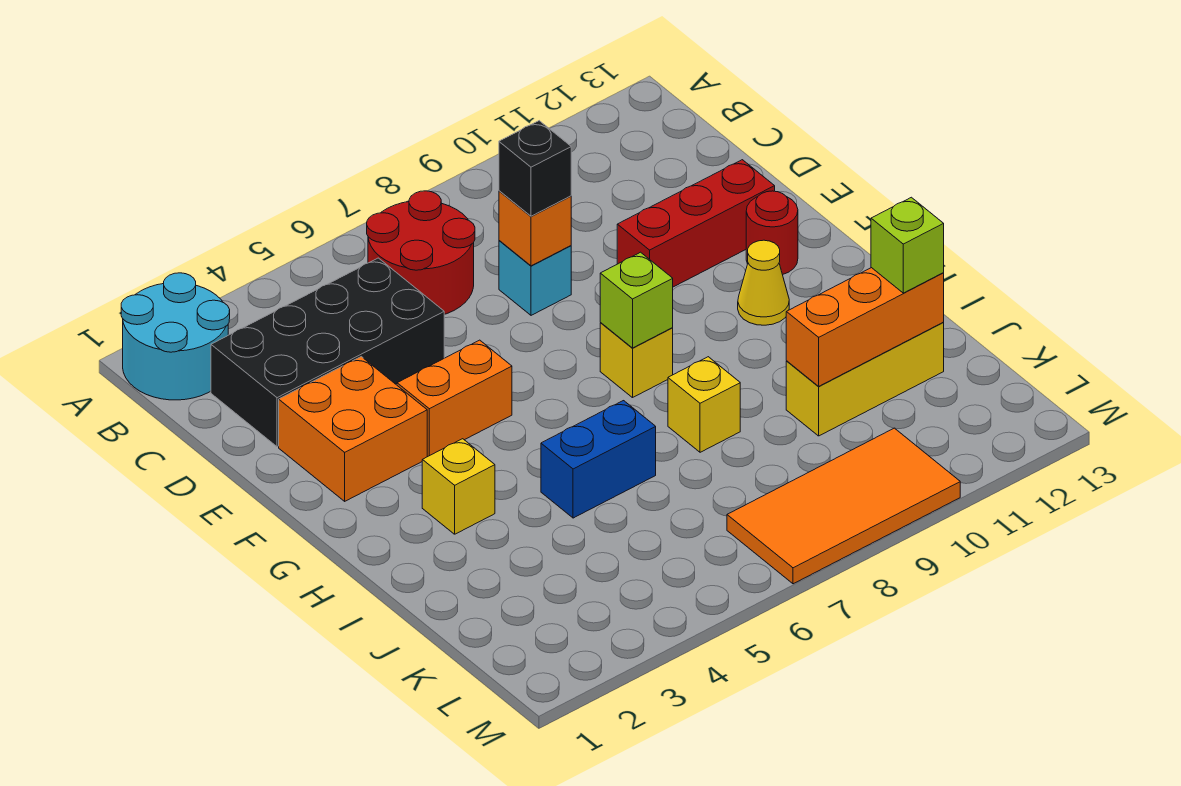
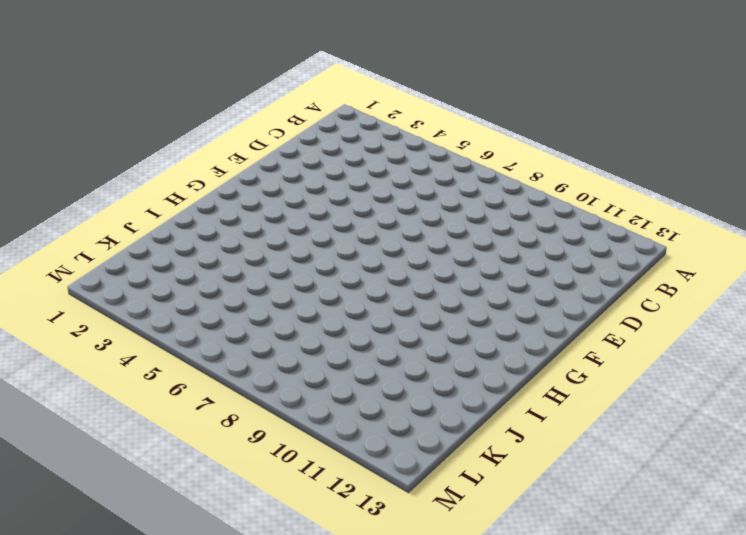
none -> cyan round brick A1:B2 level 1
none -> red round brick B6:C7 level 1
none -> black brick C2:D5 level 1

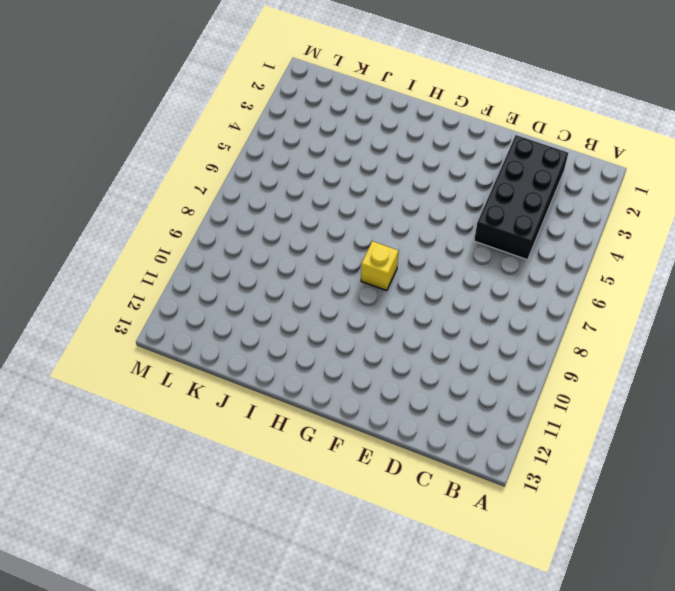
none -> cyan round brick A1:B2 level 1
none -> red round brick B6:C7 level 1
none -> cyan brick D8 level 1

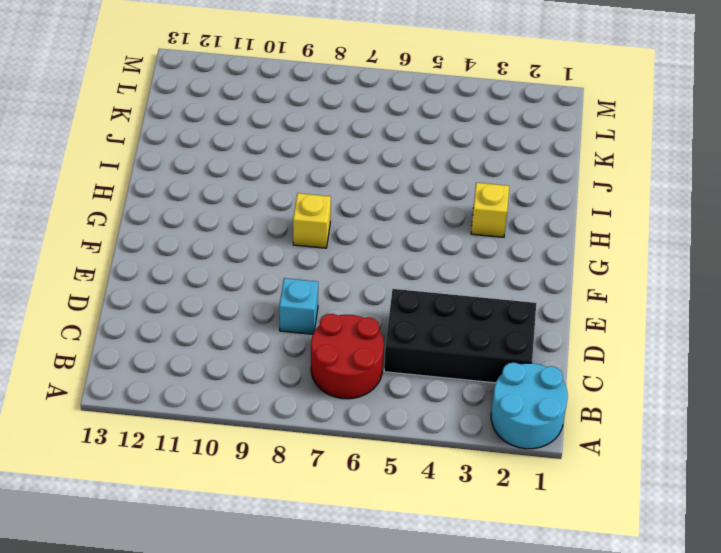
none -> orange brick E2:F3 level 1
none -> red brick E10:E12 level 1
none -> orange brick F4:F5 level 1

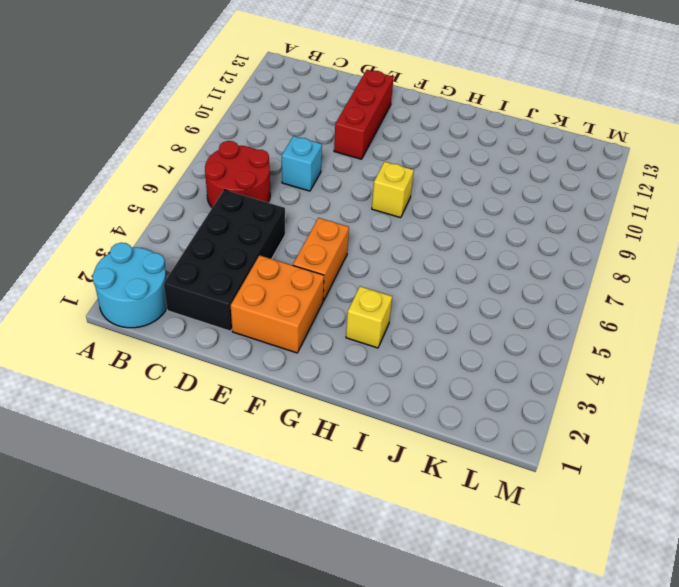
none -> red round brick F12 level 1
none -> yellow cone G11 level 1
none -> blue brick I5:I6 level 1

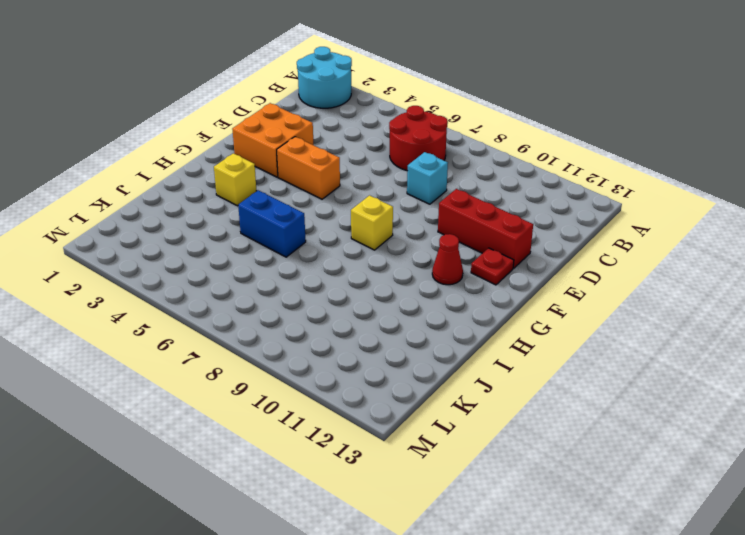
red plate F12 level 1 -> red round brick F12 level 1
red cone G11 level 1 -> yellow cone G11 level 1
none -> black brick C2:D5 level 1
none -> yellow brick I8 level 1
none -> yellow brick J10:J12 level 1

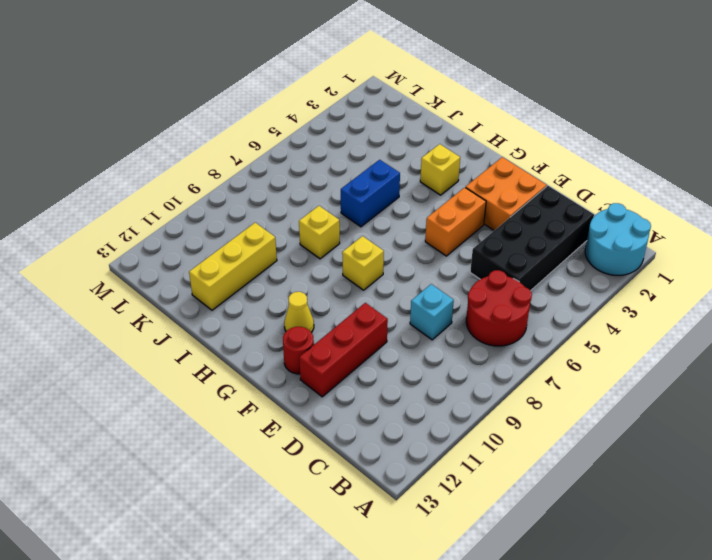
none -> orange tile L7:M10 level 1
none -> orange brick D8 level 2
none -> lime brick G8 level 2

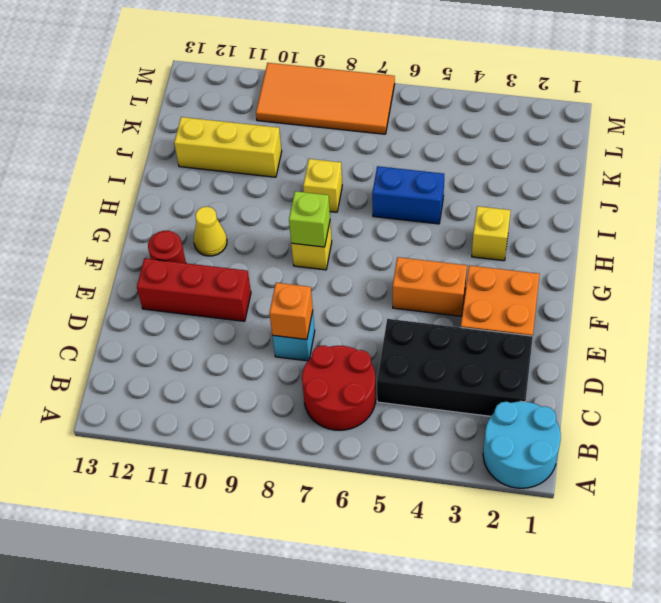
none -> orange brick J10:J12 level 2
none -> black brick D8 level 3
none -> lime brick J12 level 3

